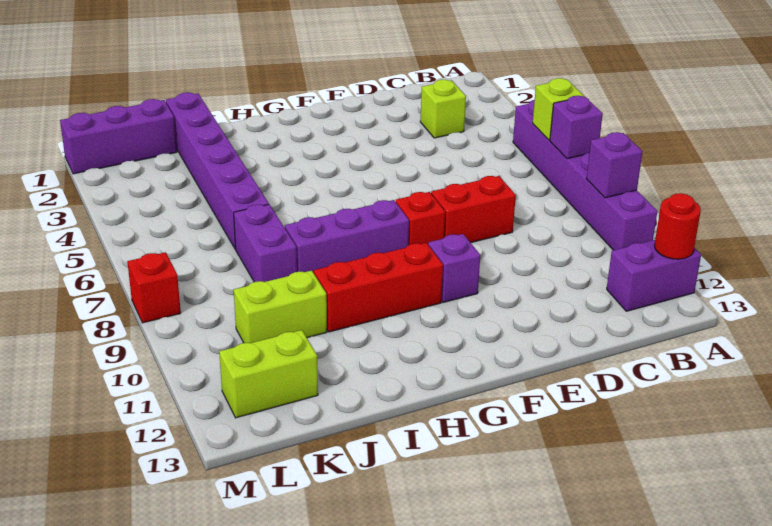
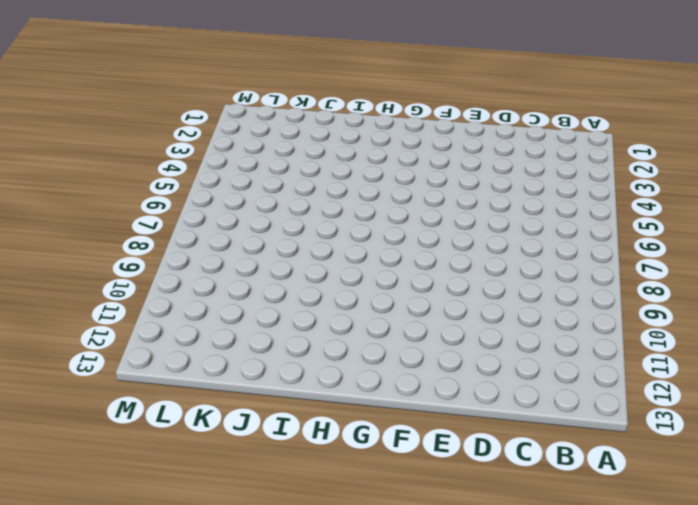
none -> purple brick A5:A10 level 1
none -> purple brick A12:B12 level 1
none -> lime brick C3 level 1

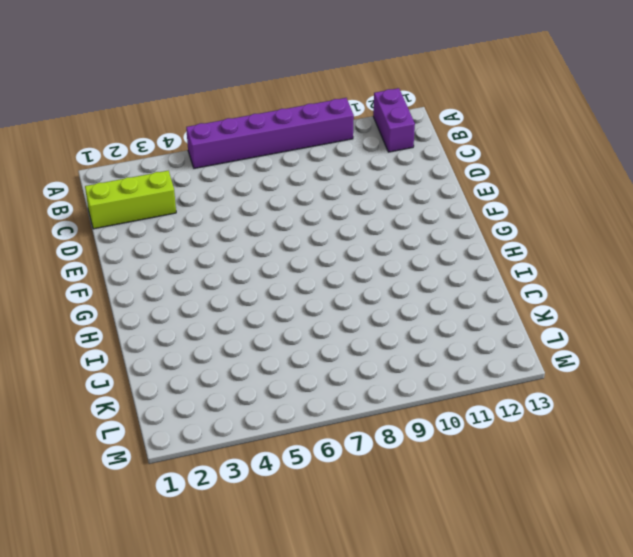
lime brick C1:C3 level 1 -> lime brick C3 level 1
none -> red brick D8:E8 level 1
none -> red brick F8 level 1
none -> purple brick F10 level 1

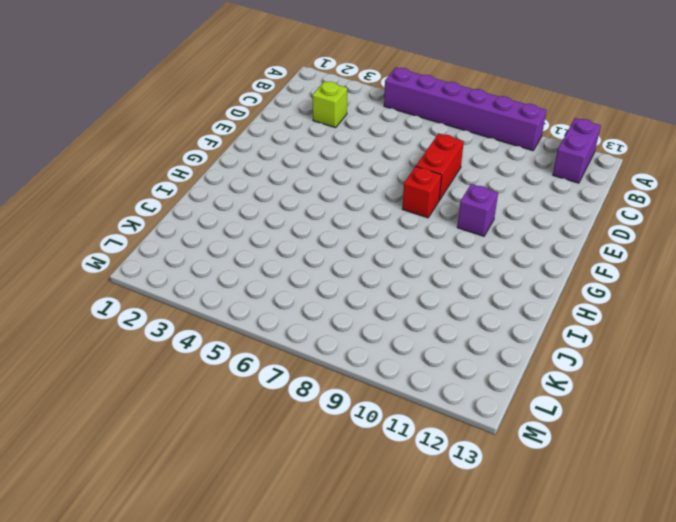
none -> purple brick G8:I8 level 1
none -> red brick G10:I10 level 1
none -> purple brick J1:J6 level 1

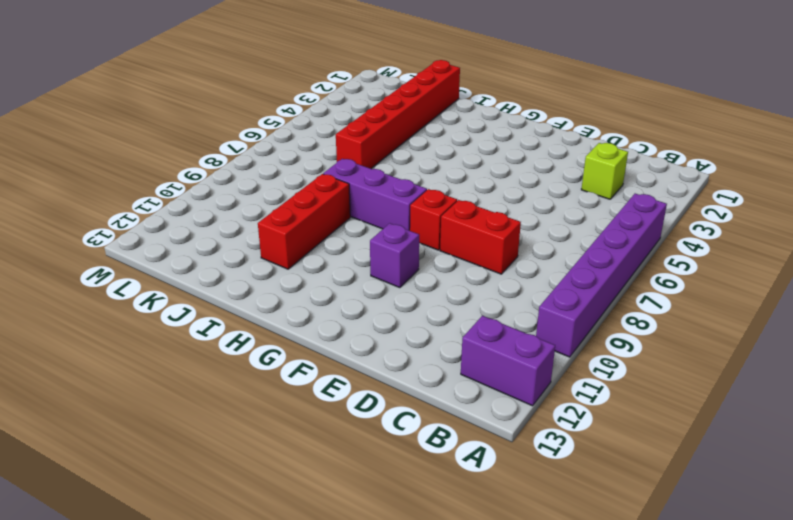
red brick I9:I11 level 1 -> red brick G10:I10 level 1
red brick J1:J6 level 1 -> purple brick J1:J6 level 1
none -> purple brick J7:J8 level 1
none -> lime brick J10:K10 level 1
none -> purple brick K1:M1 level 1

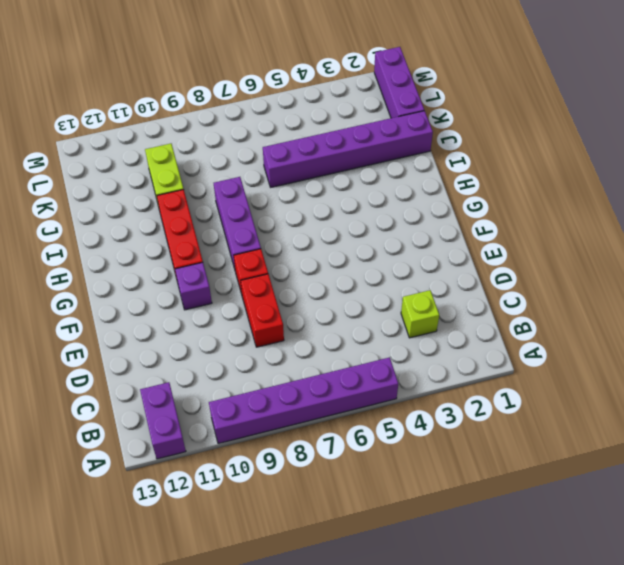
none -> purple brick J7:J8 level 1
none -> lime brick K12:L12 level 1
none -> red brick M8 level 1

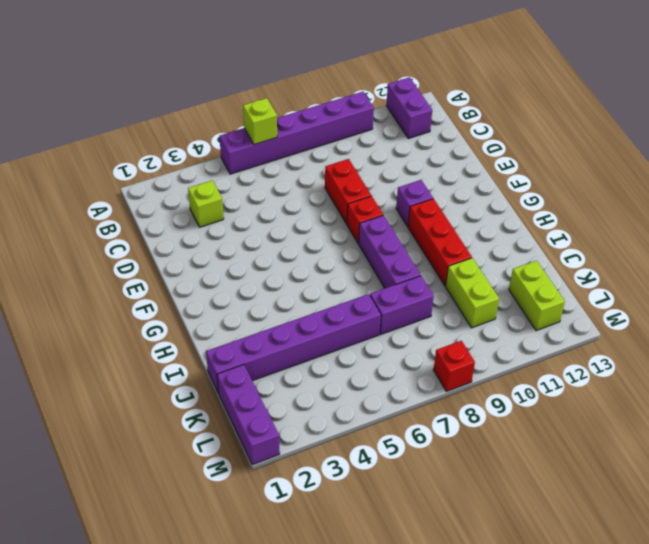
none -> purple brick A7 level 2
none -> purple brick A9 level 2
none -> red round brick A12 level 2

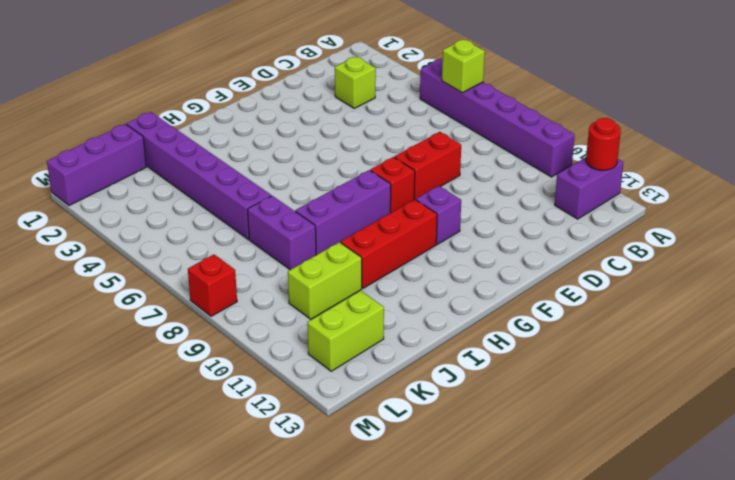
none -> purple brick A7 level 2
none -> purple brick A9 level 2

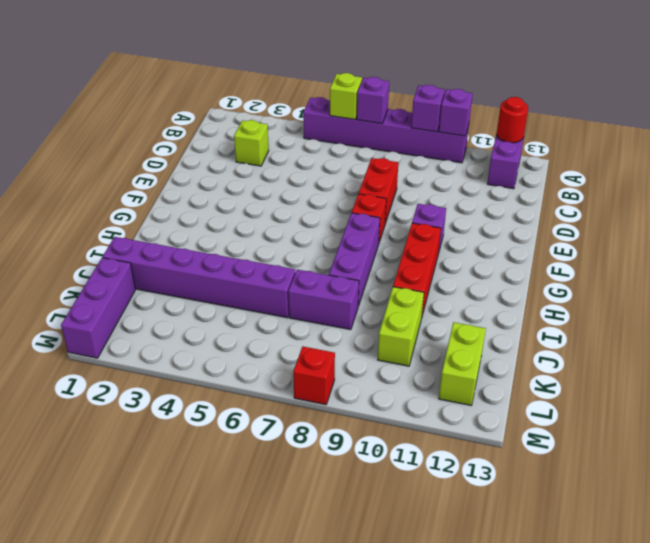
purple brick A10 level 2 -> none

